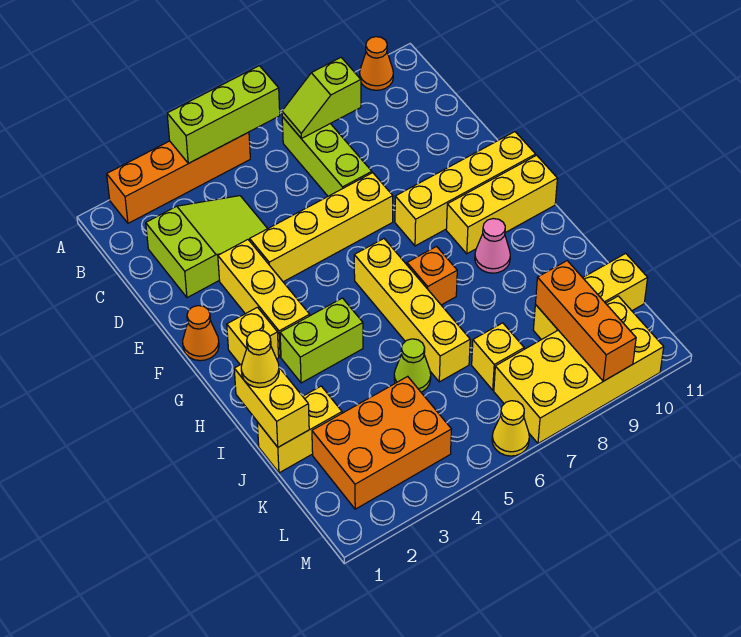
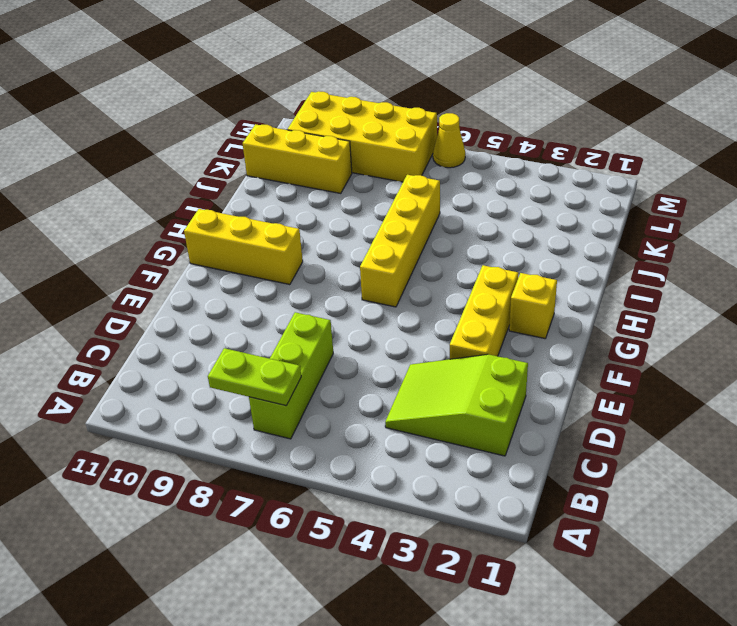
lime plate B7:B8 level 2 -> lime slope B7:B8 level 2 top 8
none -> orange brick A2:A5 level 1
none -> orange cone A10 level 1
none -> yellow brick E4:E7 level 1

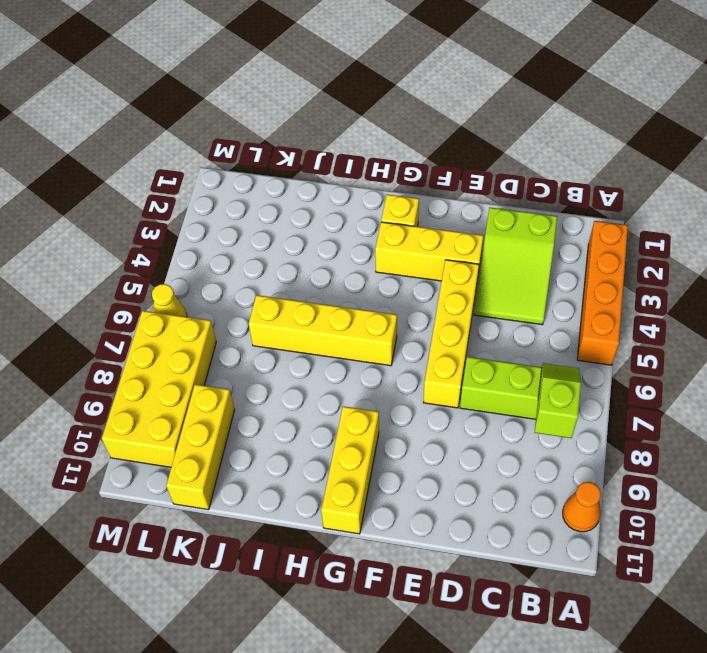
none -> orange cone F1 level 1
none -> yellow brick F8:F11 level 1
none -> lime brick H3:H4 level 1

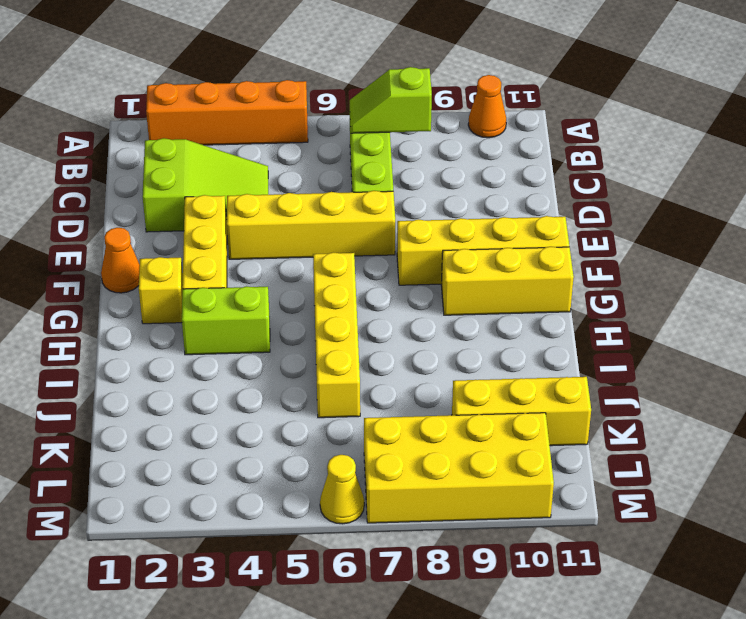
none -> orange brick H7 level 1
none -> pink cone H9 level 1
none -> yellow brick J1:J2 level 1

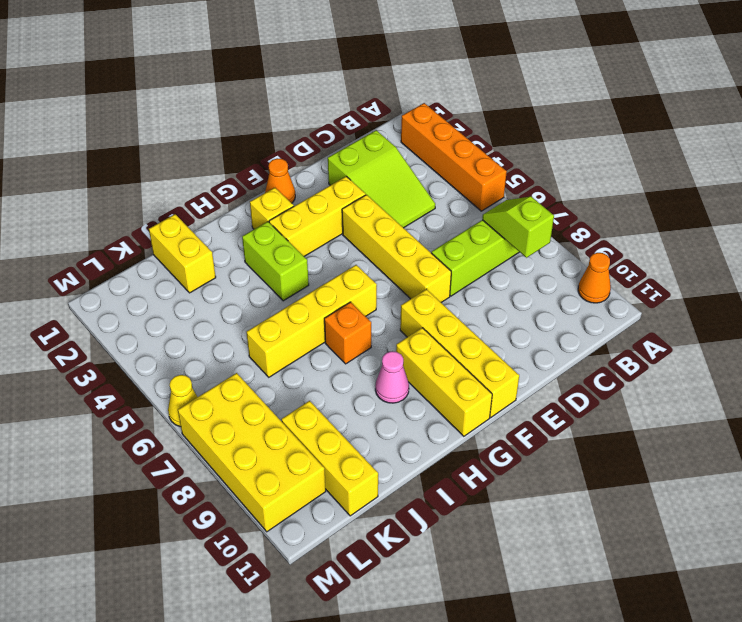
none -> lime cone J5 level 1
none -> orange brick K2:L4 level 1
none -> yellow brick K7 level 1

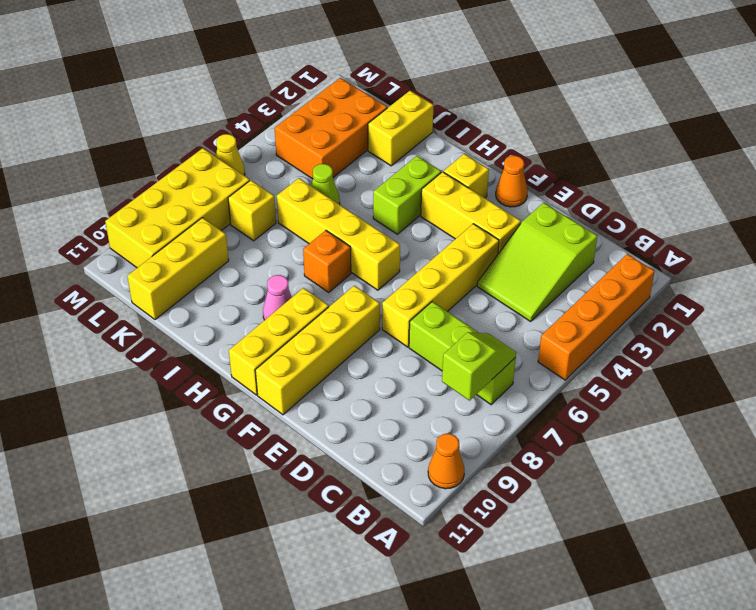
none -> lime brick A4:A6 level 2
none -> yellow brick I1:J1 level 2
none -> orange brick K9:M9 level 2

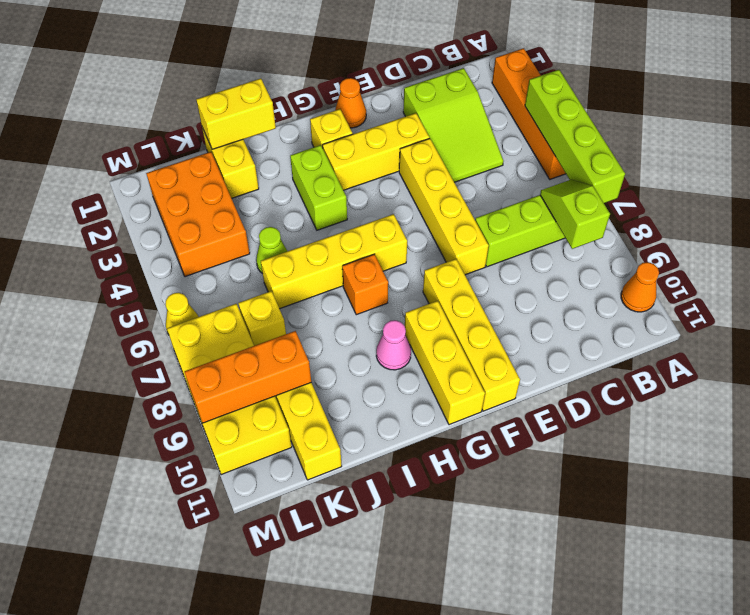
lime brick A4:A7 level 2 -> lime brick A4:A6 level 2
none -> yellow cone I1 level 3

